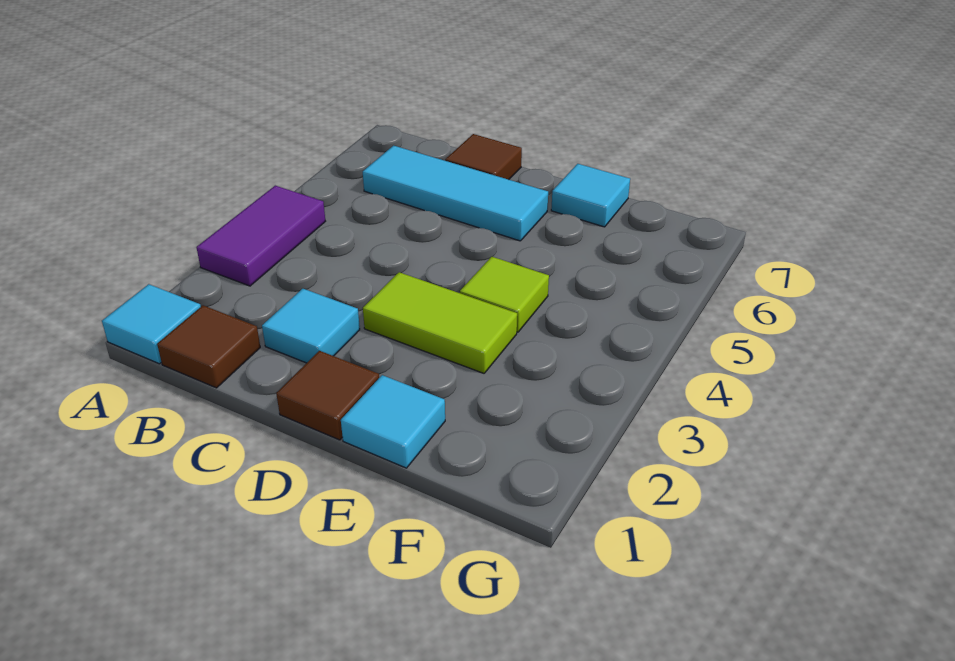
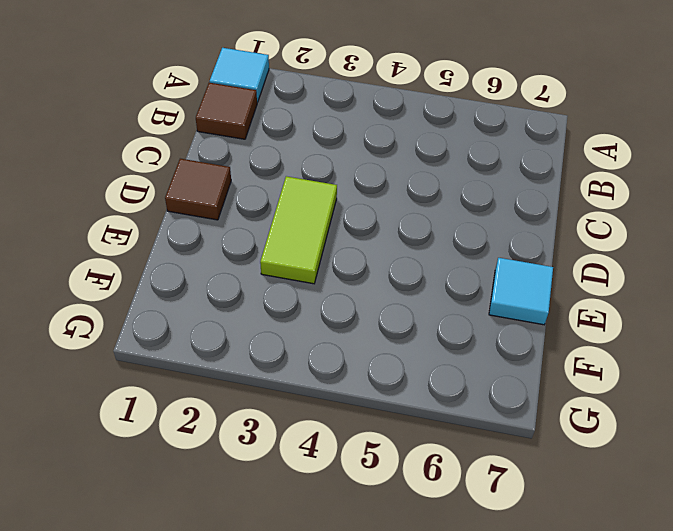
none -> purple tile A3:A4 level 1
none -> cyan tile B6:D6 level 1

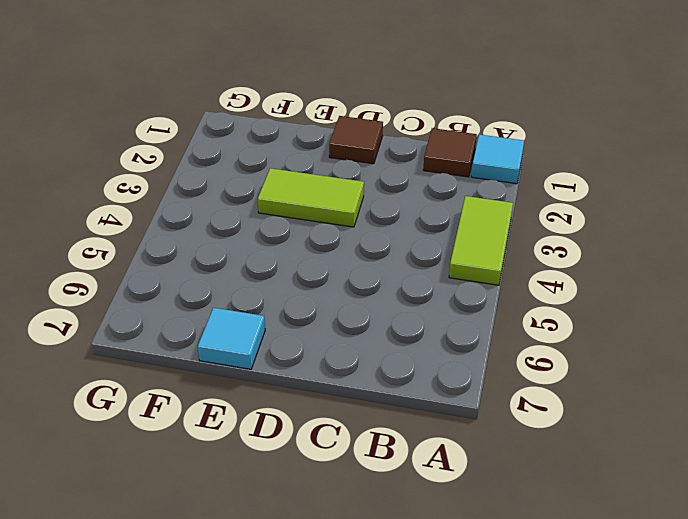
lime tile A3:A4 level 1 -> purple tile A3:A4 level 1
none -> cyan tile B6:D6 level 1
none -> cyan tile C2 level 1

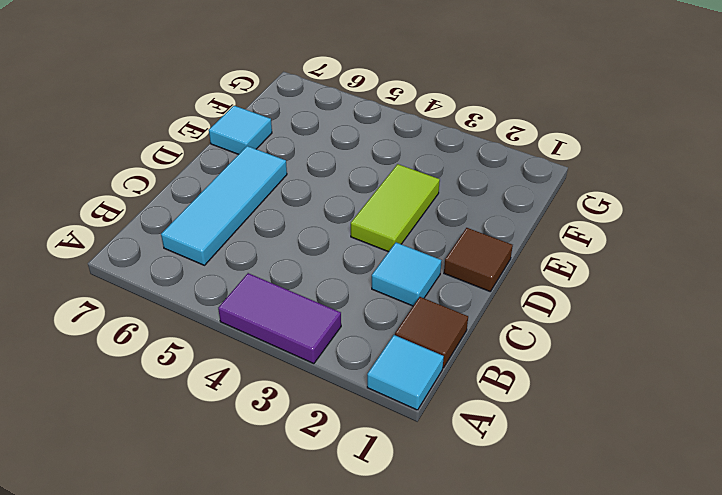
none -> brown tile C7 level 1
none -> cyan tile E1 level 1

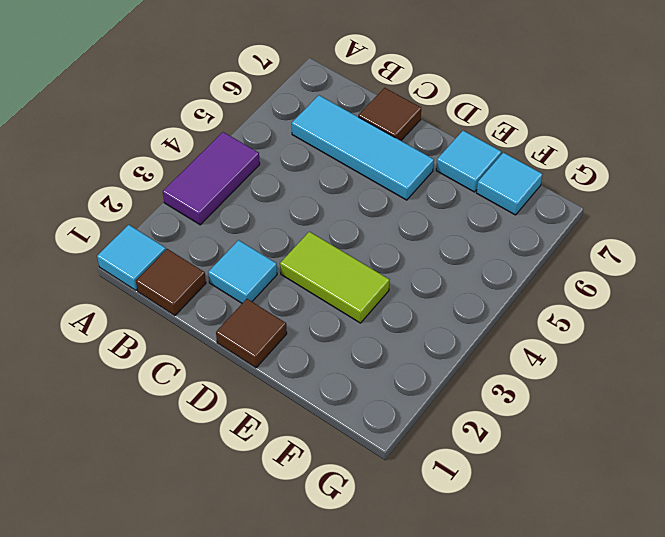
cyan tile F7 level 1 -> cyan tile E1 level 1
none -> lime tile E4 level 1

